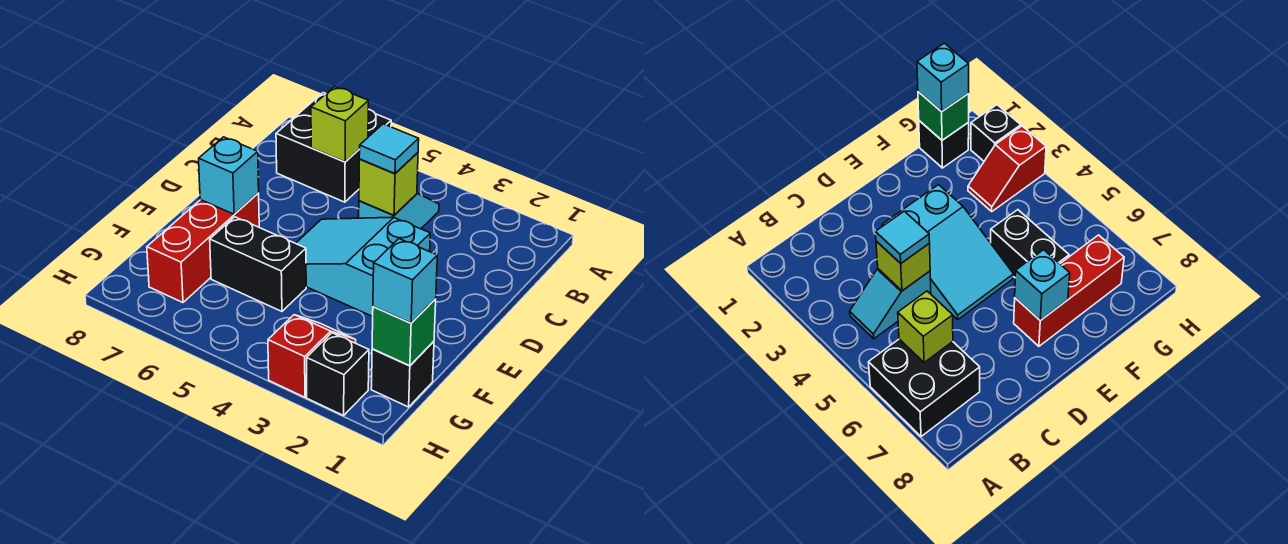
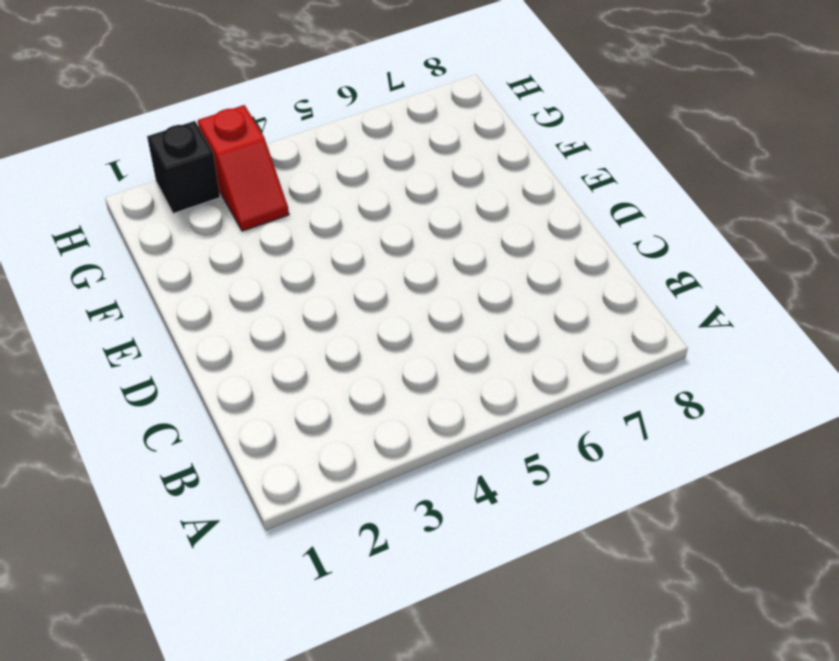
none -> black brick A6:B7 level 1
none -> cyan slope B4:C4 level 1 top C
none -> cyan slope D3:E5 level 1 top 3

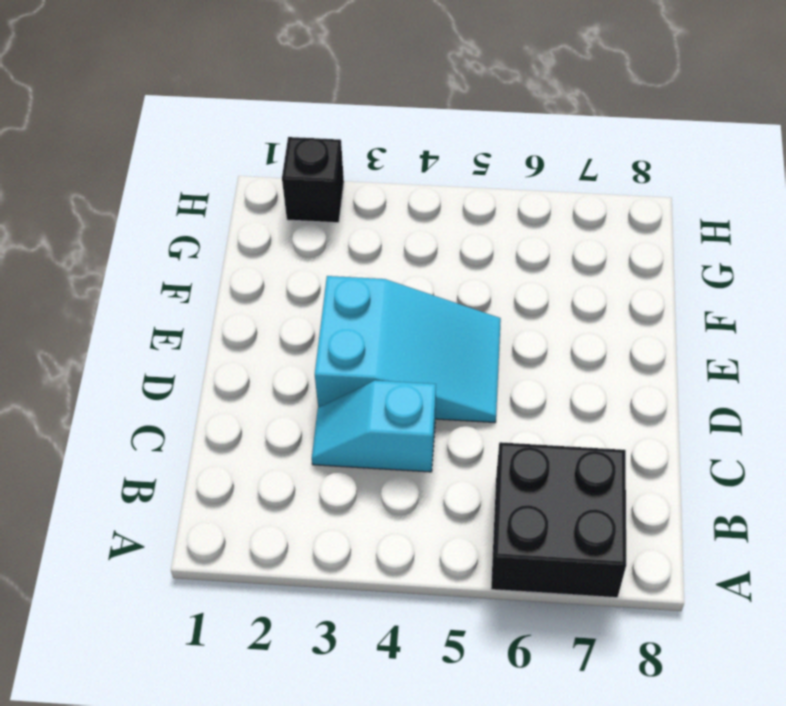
cyan slope C3:C4 level 1 top 4 -> cyan slope B4:C4 level 1 top C
none -> red brick E7:G7 level 1
none -> black brick F5:F6 level 1
none -> black brick G1 level 1

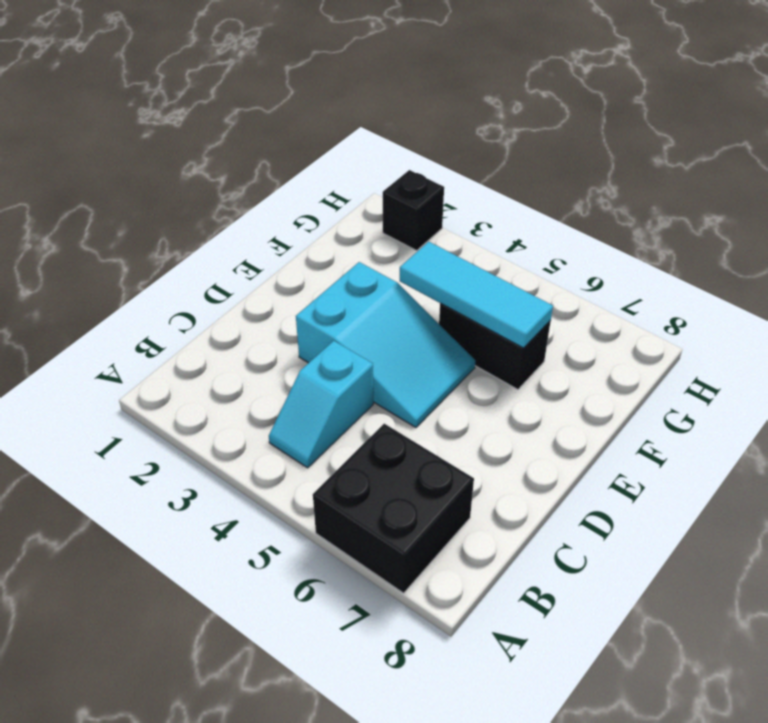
cyan tile F4:F6 level 2 -> none
none -> red brick E7:G7 level 1
none -> black brick G1 level 1
none -> red slope G3:H3 level 1 top H

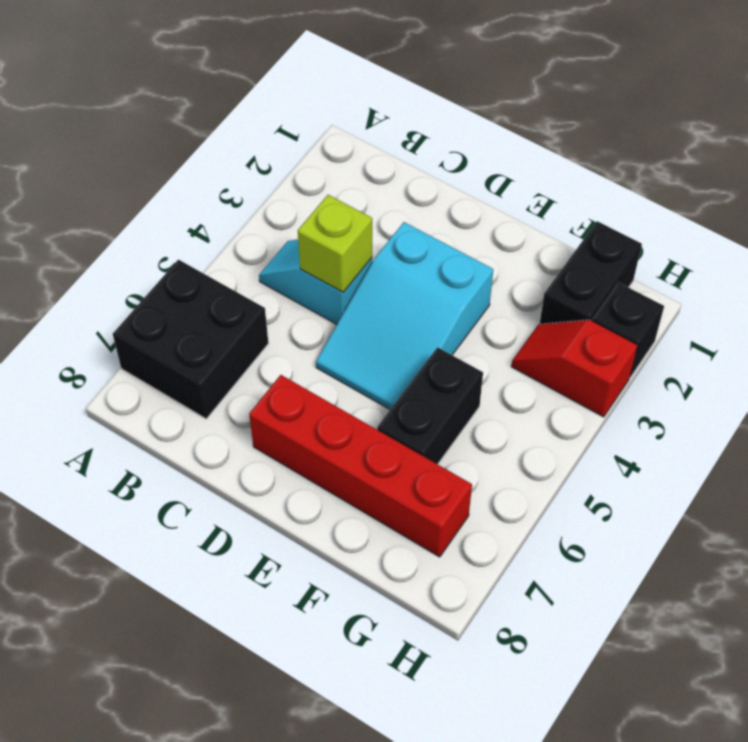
red brick D7:G7 level 1 -> red brick E7:G7 level 1
black brick G1:G2 level 1 -> black brick G1 level 1
none -> lime brick B6 level 2
none -> cyan brick E7 level 2
none -> green brick G1 level 2

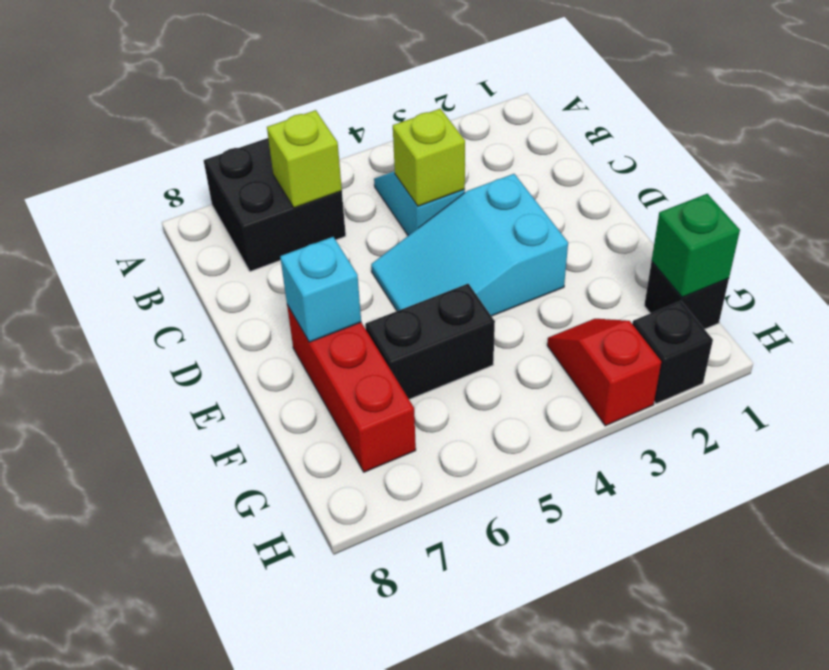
none -> cyan tile C4 level 3
none -> cyan brick G1 level 3

